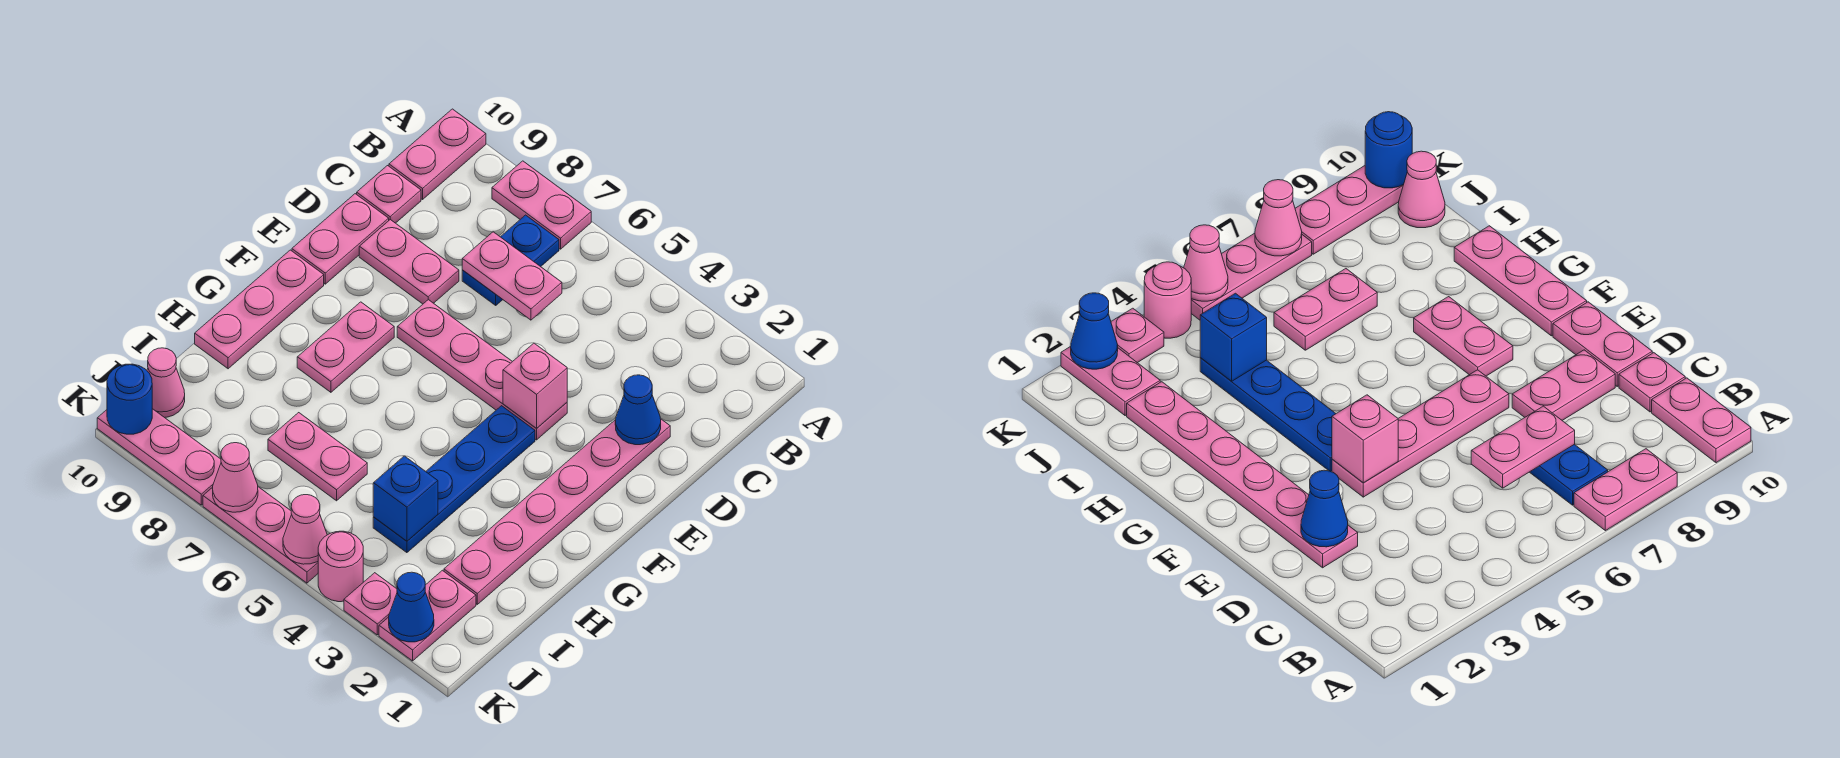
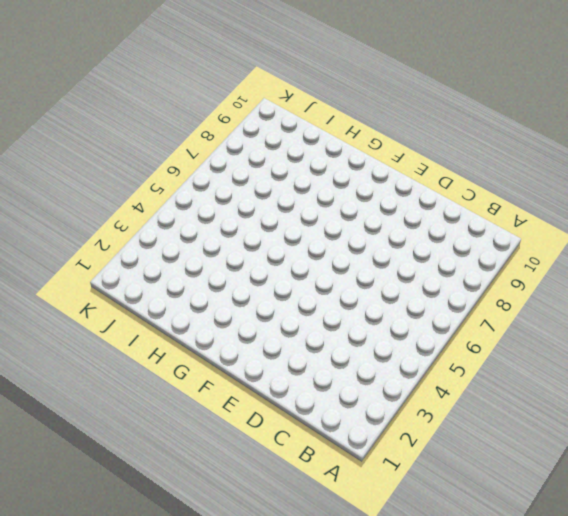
none -> pink plate A7:A8 level 1
none -> pink plate A10:B10 level 1
none -> blue plate B7:C7 level 1

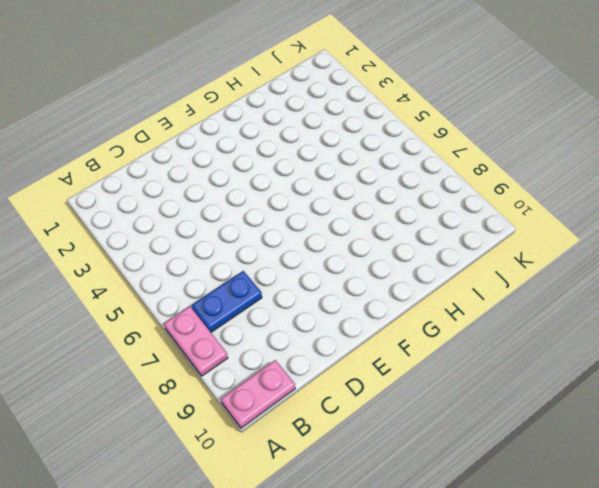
none -> pink plate C10 level 1
none -> pink plate D2:I2 level 1
none -> pink plate D8:D9 level 1

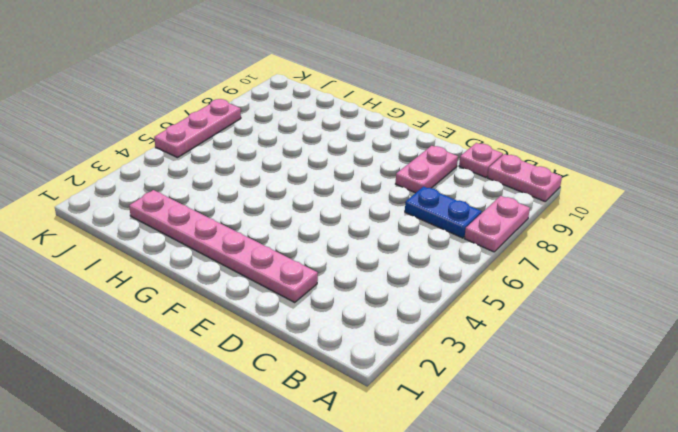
none -> pink plate D10:E10 level 1
none -> pink plate E4:E7 level 1
none -> blue plate F4:I4 level 1

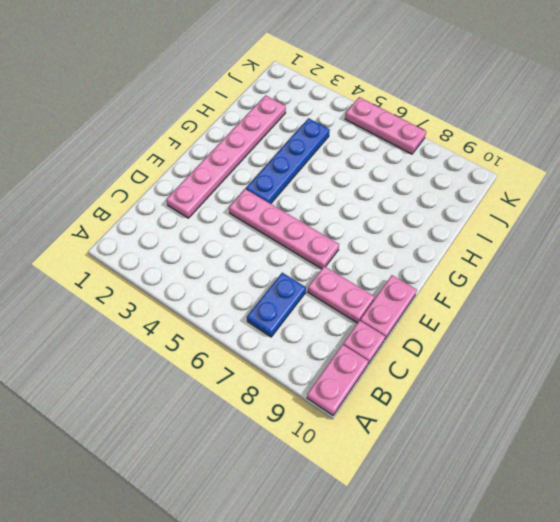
none -> pink plate A7:A8 level 1
none -> pink plate F8:G8 level 1
none -> pink plate F10:H10 level 1

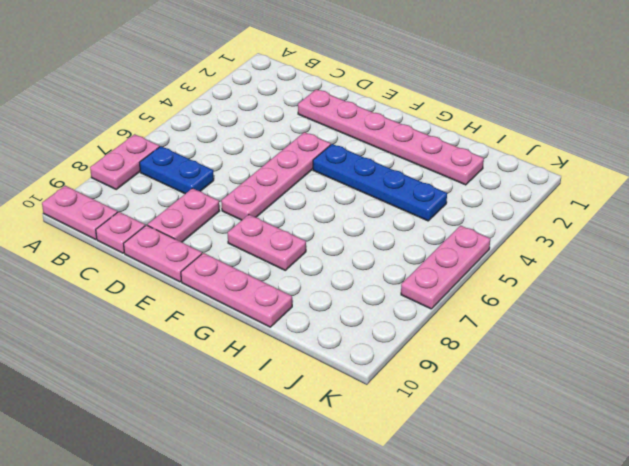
none -> pink plate I6:I7 level 1
none -> pink plate J2:K2 level 1
none -> pink cone J10 level 1

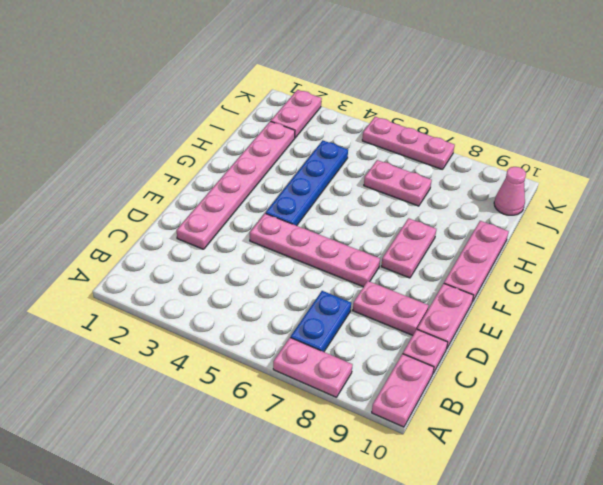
none -> pink plate K3 level 1
none -> pink round brick K4 level 1
none -> pink plate K8:K10 level 1

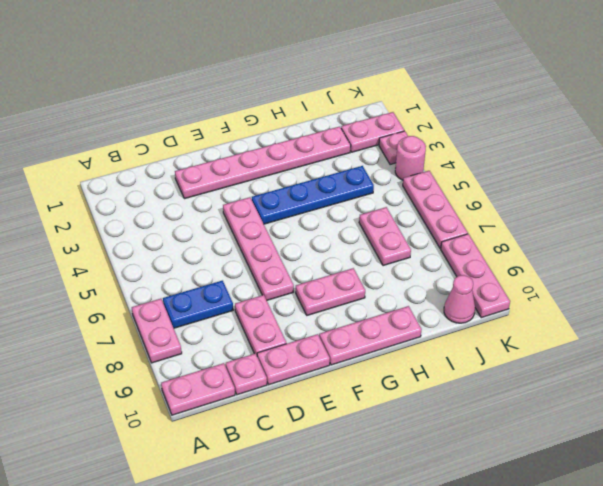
none -> pink plate C6:C7 level 2
none -> blue cone D2 level 2
none -> pink brick E4 level 2

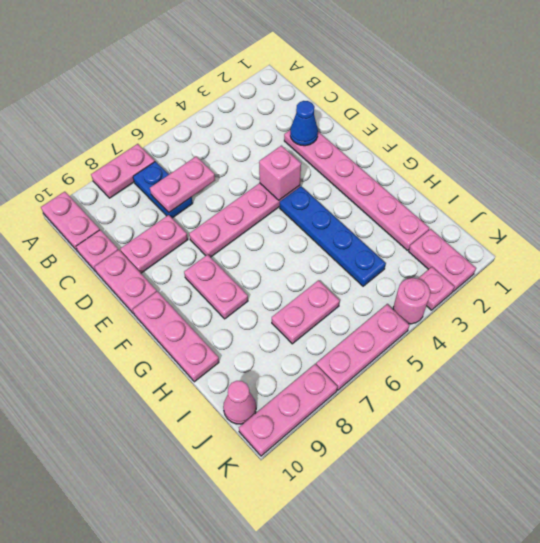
none -> blue brick I4 level 2
none -> blue cone K2 level 2
none -> pink cone K5 level 2

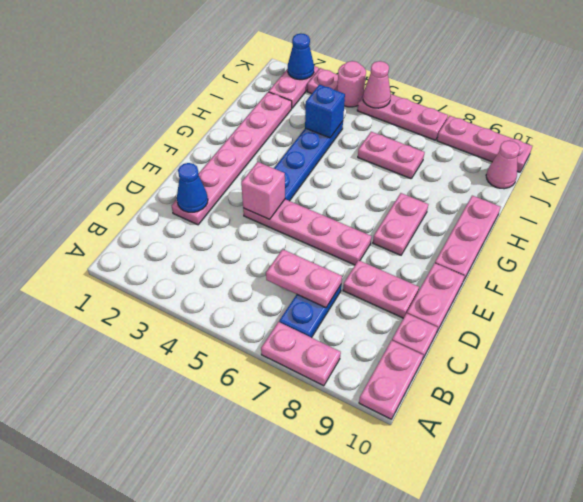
none -> pink cone K7 level 2
none -> blue round brick K10 level 2

